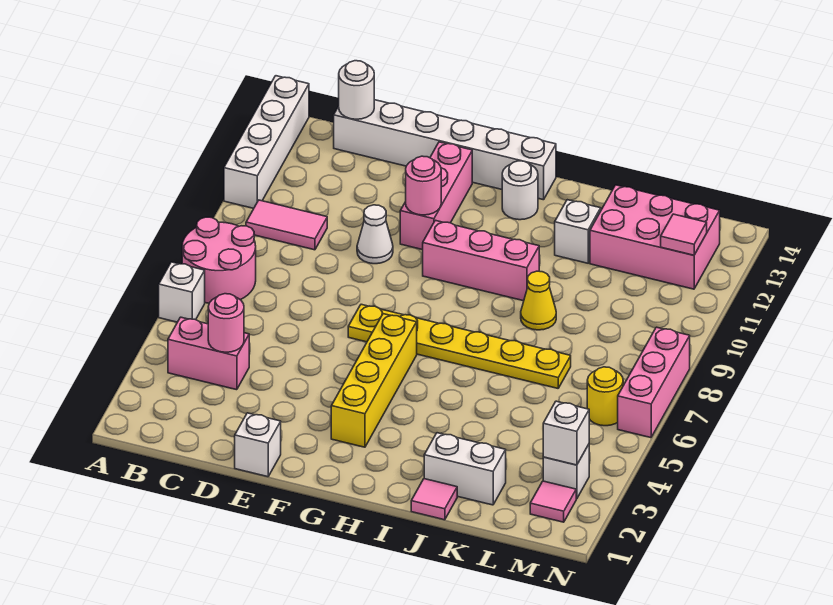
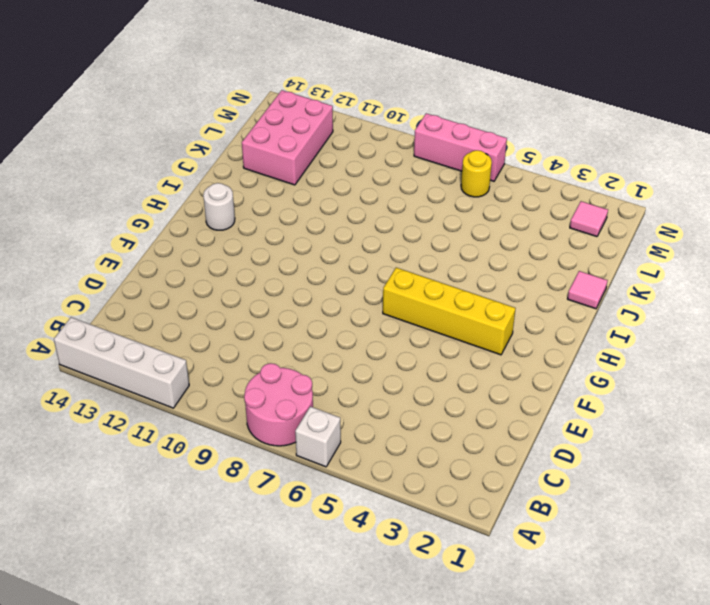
none -> pink brick B4:C4 level 1
none -> pink tile B10:C10 level 1
none -> white brick C14:H14 level 1

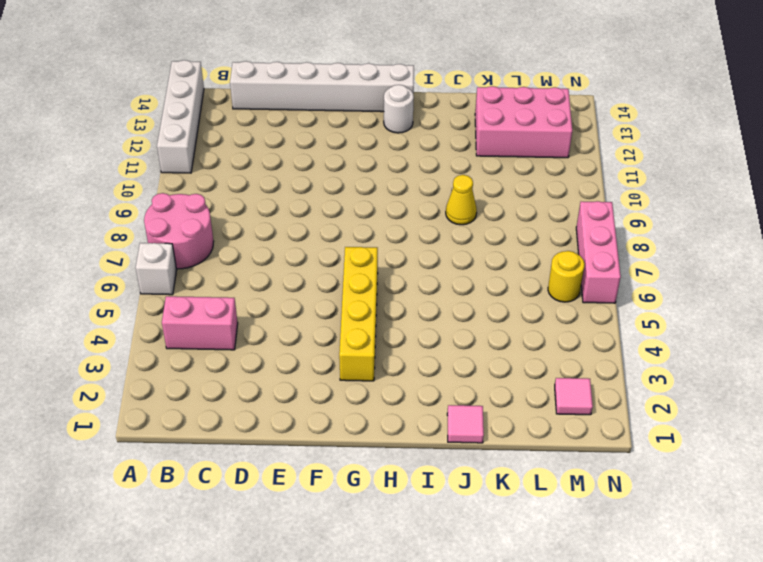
none -> pink tile B10:C10 level 1
none -> white brick E1 level 1
none -> white cone E10 level 1

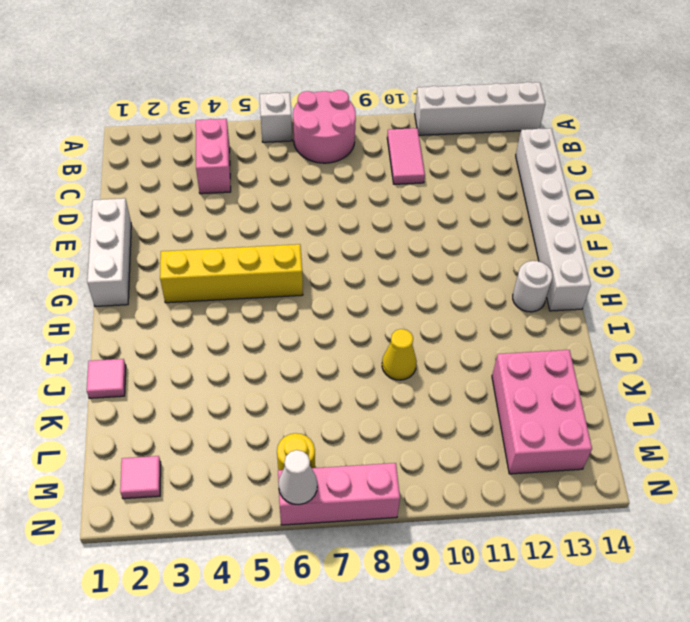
white brick E1:G1 level 1 -> white brick E1 level 1
white cone N6 level 2 -> white cone E10 level 1
none -> yellow plate F7:K7 level 1
none -> pink brick F11:F13 level 1
none -> pink brick G10:I10 level 1

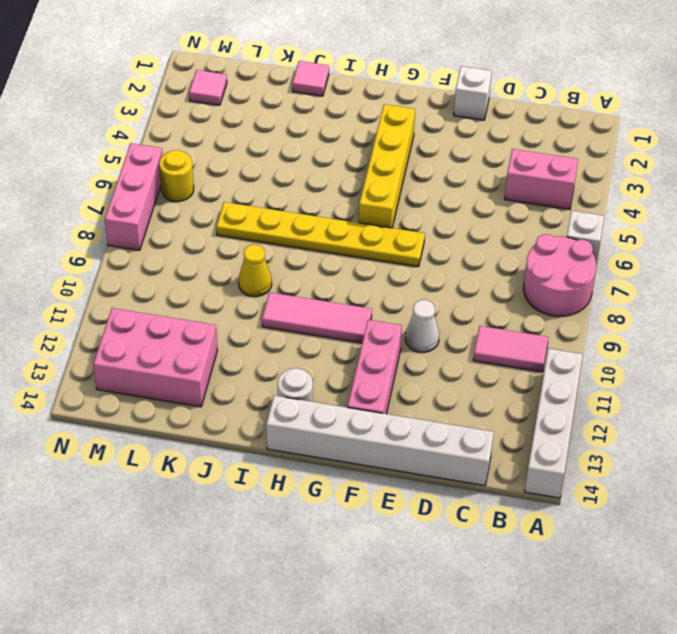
pink tile G10:I10 level 1 -> pink brick G10:I10 level 1
none -> white brick J2:K2 level 1
none -> white brick J12 level 1
none -> white brick M3 level 1

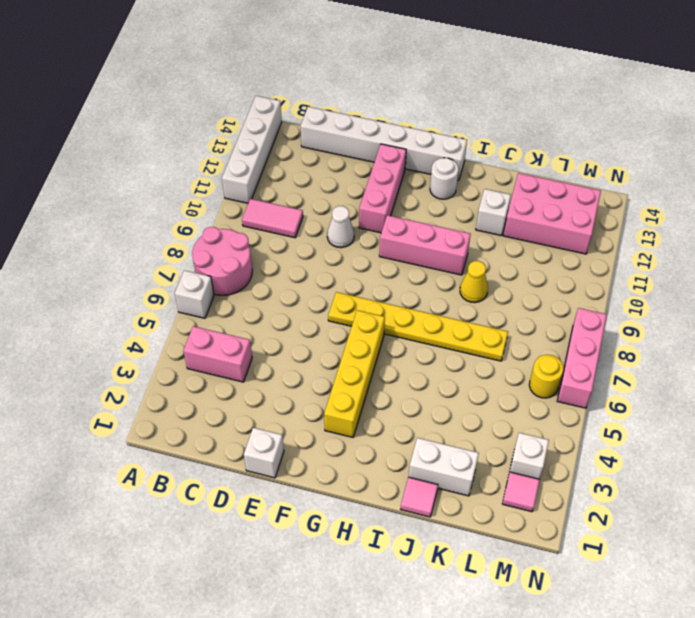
none -> pink round brick C4 level 2
none -> white round brick C14 level 2
none -> pink round brick F11 level 2

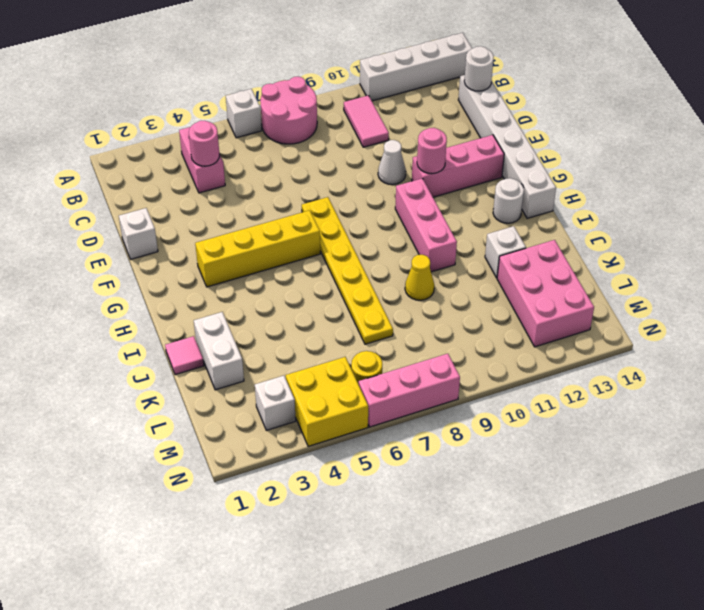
yellow brick M4:N5 level 1 -> none
none -> pink tile M2 level 1
none -> white brick M3 level 2
none -> pink tile M12 level 2

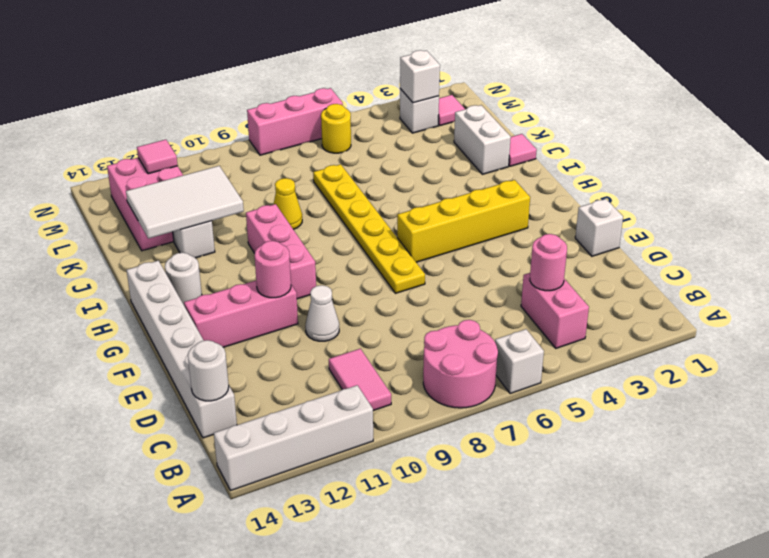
white tile J11:K13 level 2 -> none

